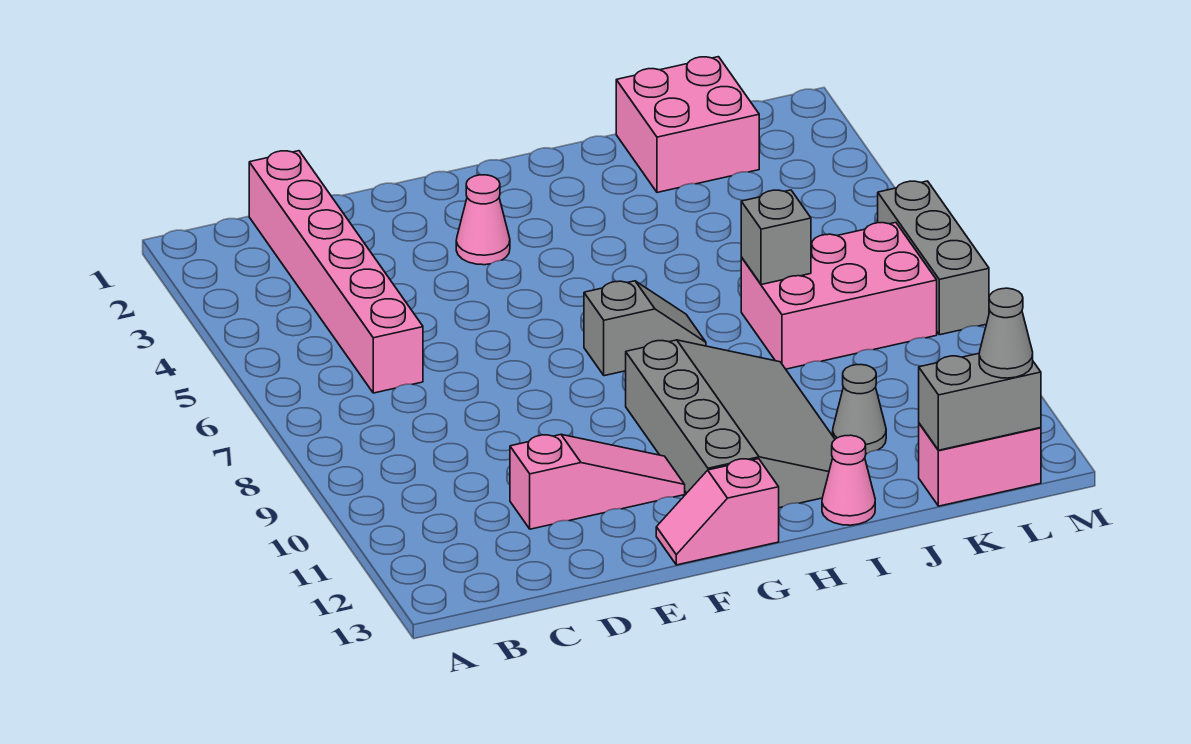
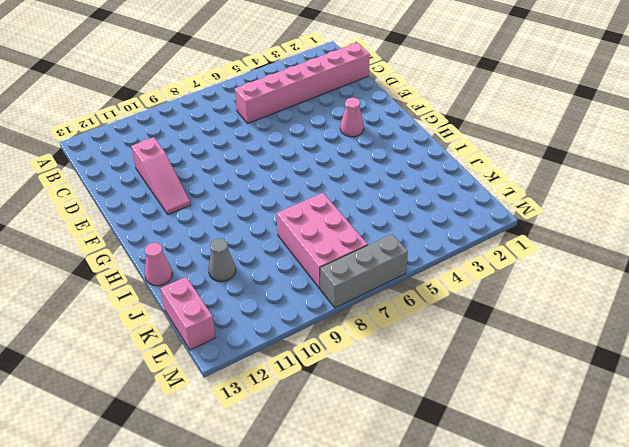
none -> pink slope F13:G13 level 1 top G
none -> grey slope G7:H7 level 1 top G
none -> grey slope G9:I12 level 1 top G

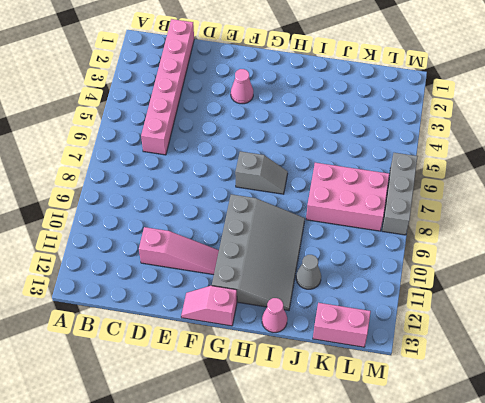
none -> pink brick J1:K2 level 1
none -> grey brick J7 level 2
none -> grey brick K13:L13 level 2

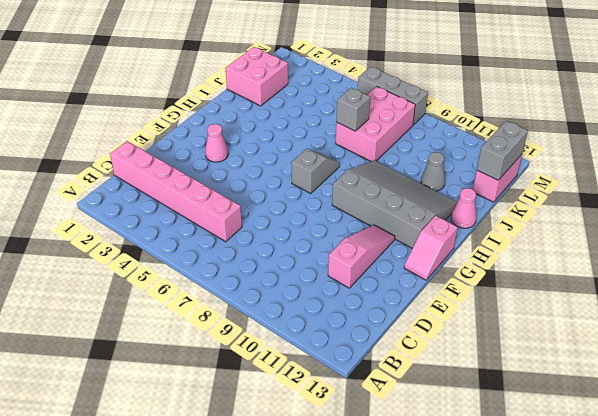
none -> grey cone L13 level 3

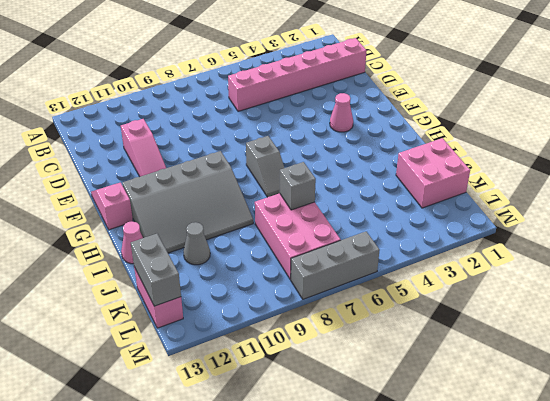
none -> grey cone L13 level 3

